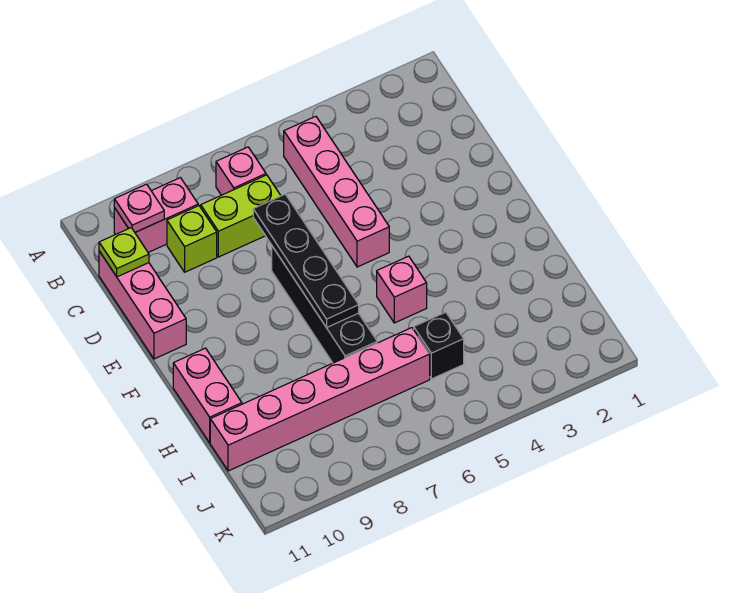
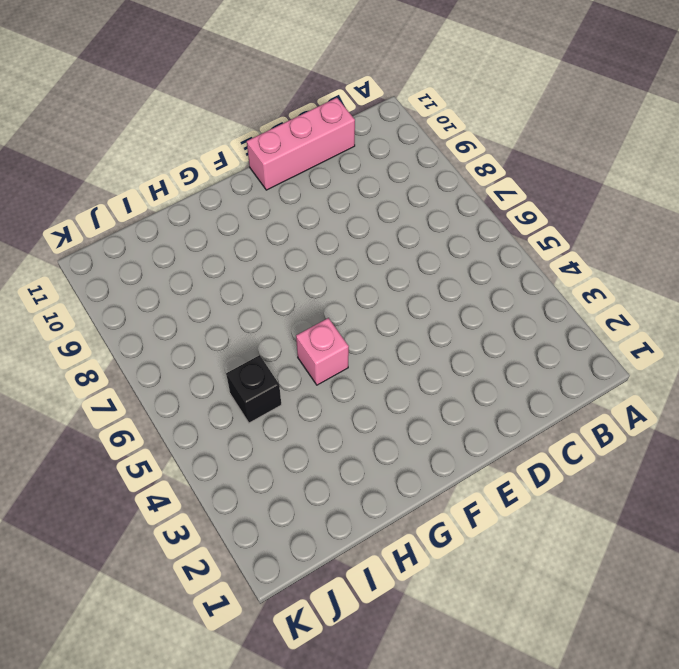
none -> pink brick B5:E5 level 1
none -> pink brick B7 level 1
none -> pink brick B9:B10 level 1

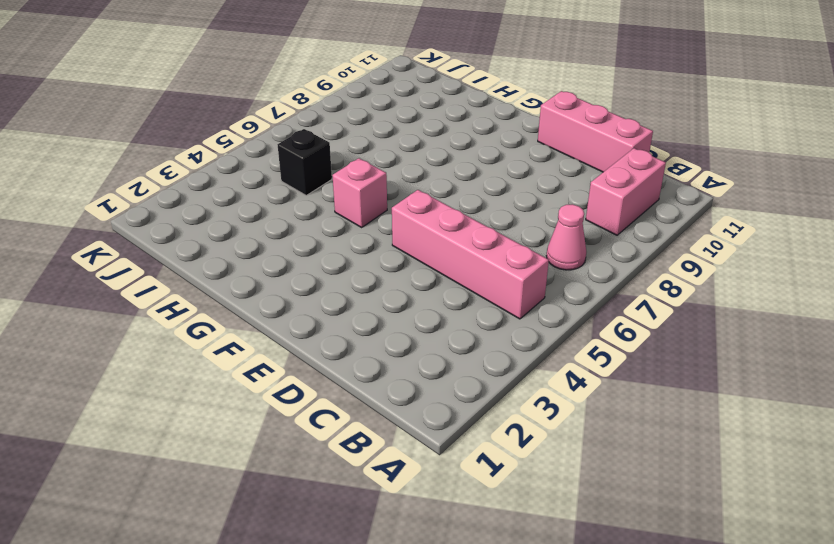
pink cone B7 level 1 -> pink brick B7 level 1
none -> lime brick C7:C8 level 1
none -> lime brick C9 level 1
none -> black brick E7:H7 level 1

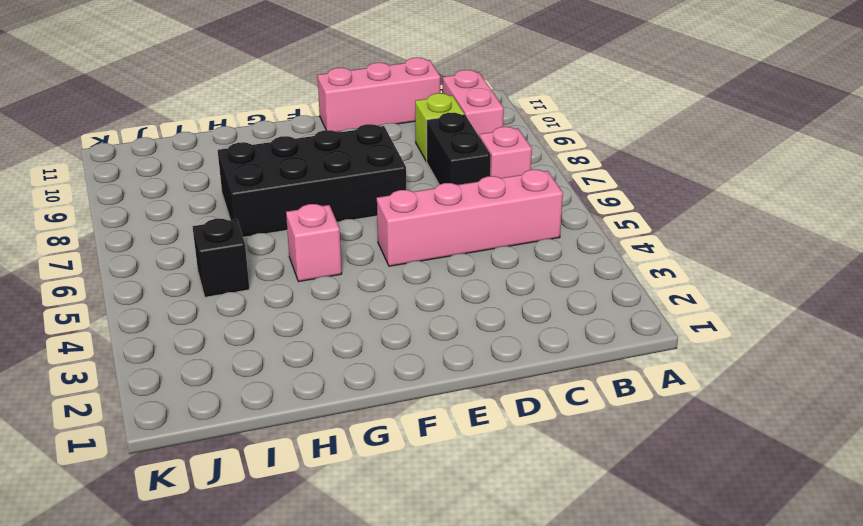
black brick C7:C8 level 1 -> lime brick C7:C8 level 1
black brick E7:H8 level 1 -> black brick E7:H7 level 1
none -> pink brick G11:H11 level 1
none -> pink brick I6:I11 level 1
none -> pink plate B10 level 2

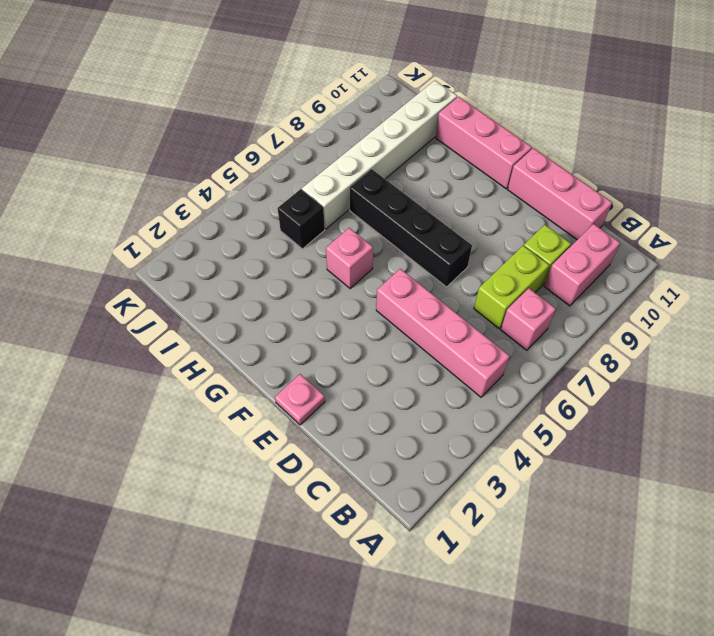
pink plate E1 level 1 -> pink plate B10 level 2
pink brick F11:H11 level 1 -> pink brick G11:H11 level 1
white brick I6:I11 level 1 -> pink brick I6:I11 level 1
none -> lime plate C11 level 2
none -> black plate D7:G7 level 2

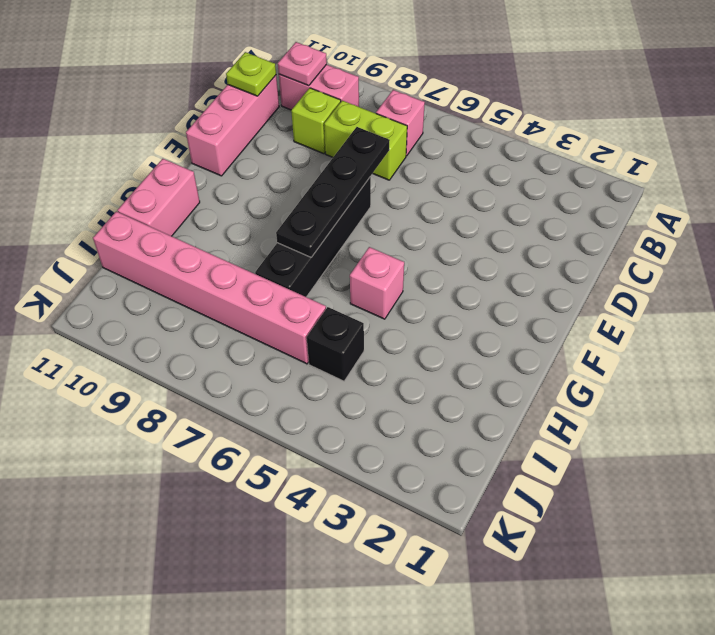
none -> pink brick B5:E5 level 1

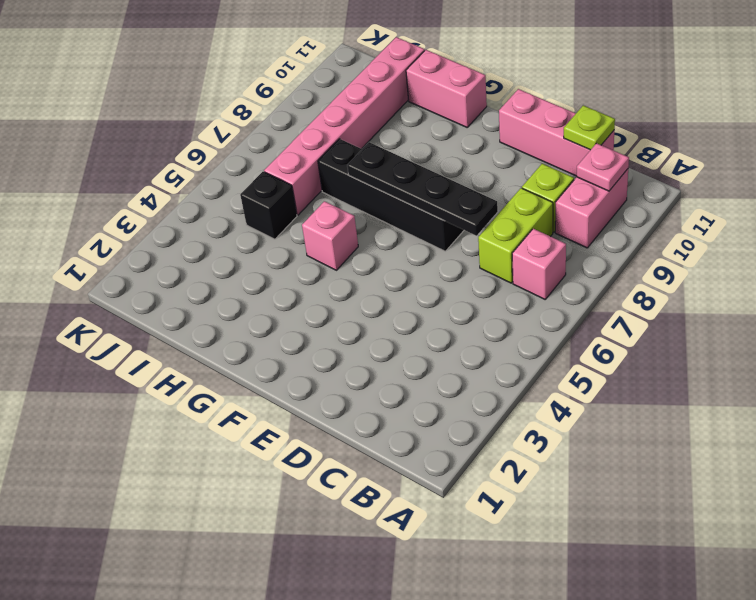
none -> pink brick B5:E5 level 1

